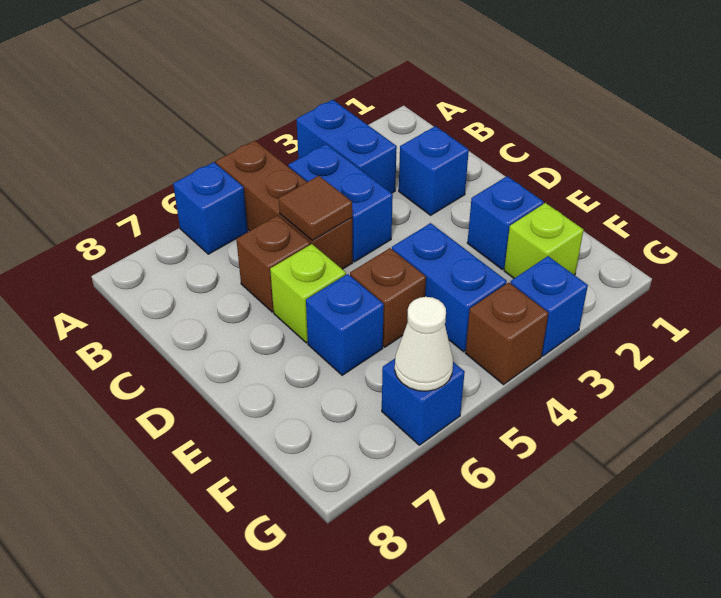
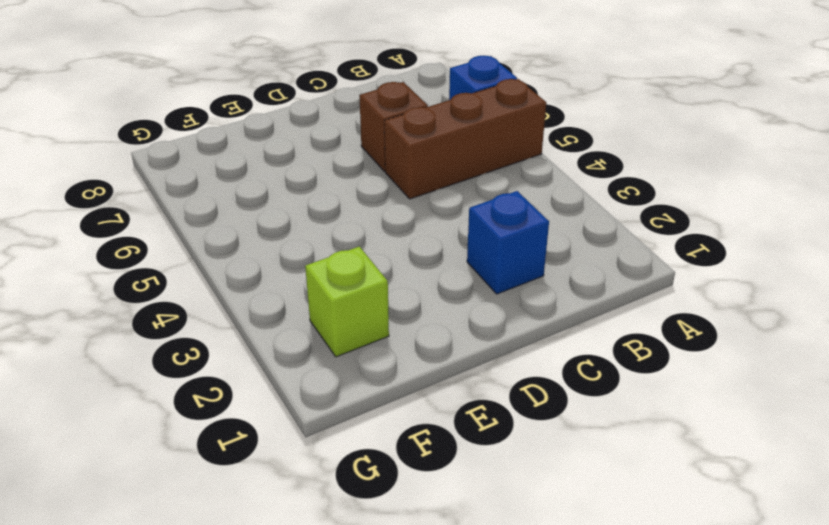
none -> blue brick A3:B3 level 1
none -> blue brick B4:C4 level 1
none -> lime brick D6 level 1

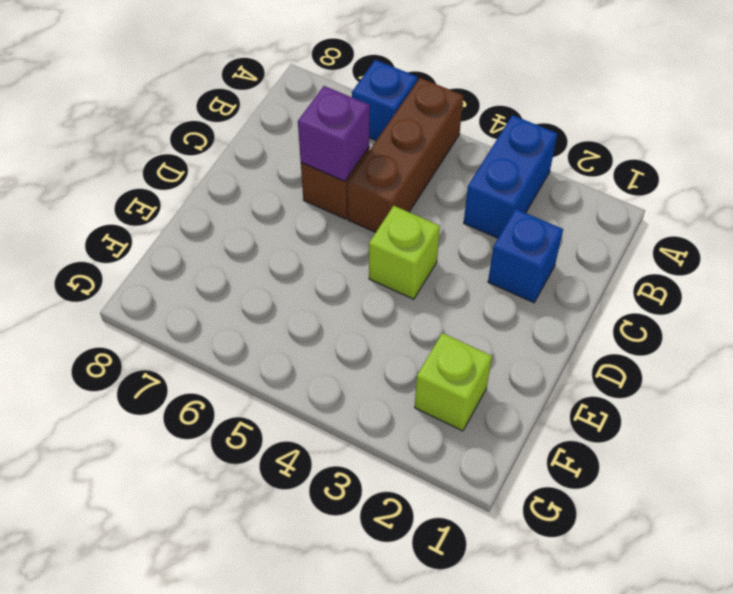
purple brick C6 level 2 -> none
lime brick D4 level 1 -> lime brick D6 level 1
none -> blue brick B4:C4 level 1
none -> blue brick E2 level 1
none -> blue brick E4:F4 level 1

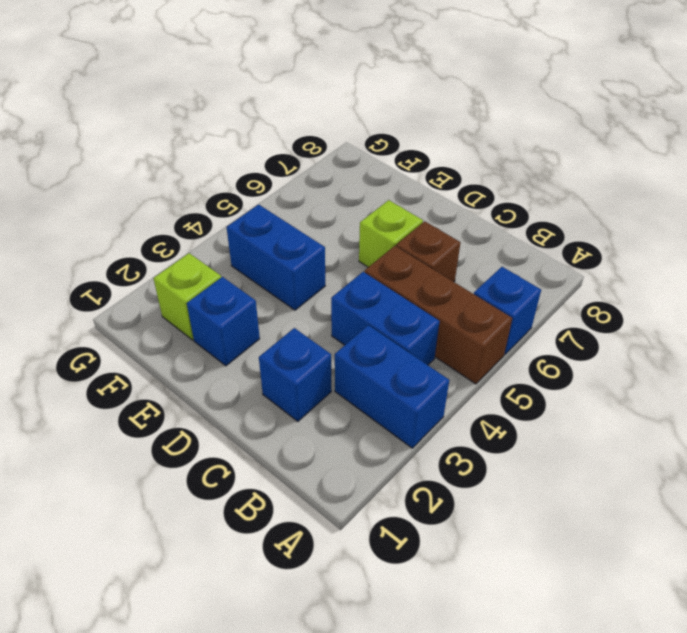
none -> brown brick E5 level 1
none -> blue brick E6 level 1
none -> blue brick G3 level 1

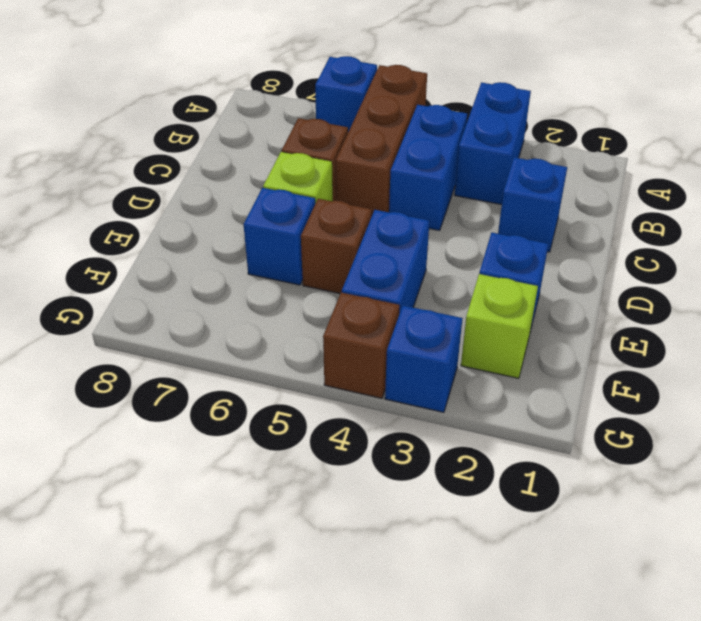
none -> blue brick G6 level 1
none -> brown tile C5 level 2
none -> white cone G6 level 2

